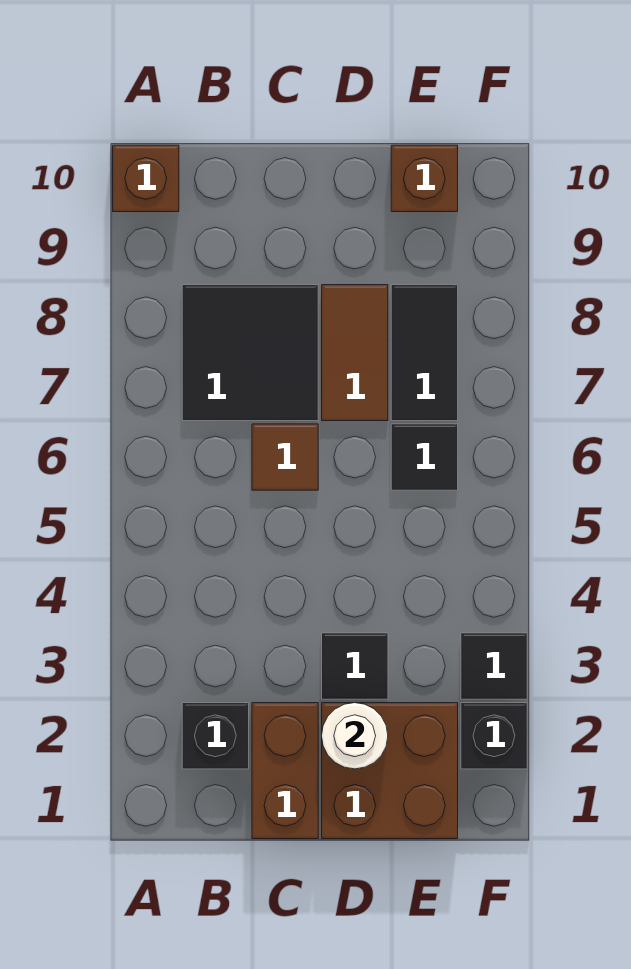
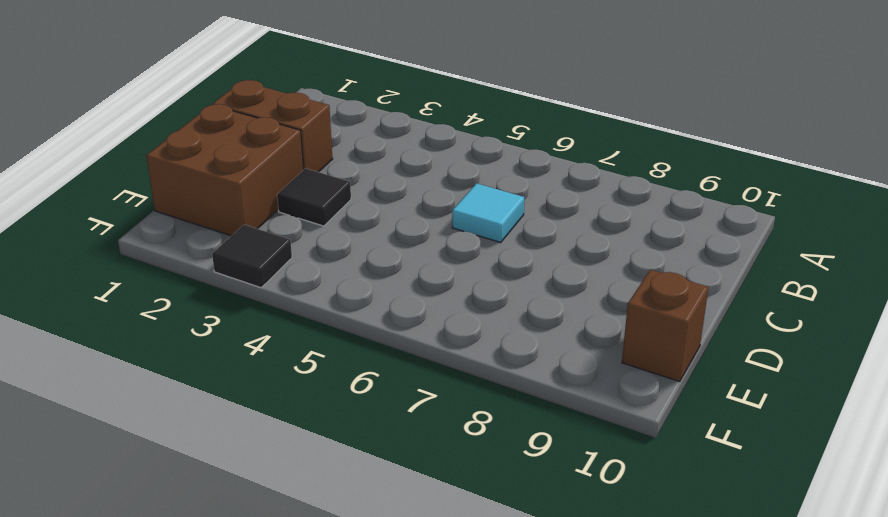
cyan tile C6 level 1 -> brown tile C6 level 1
none -> brown brick A10 level 1
none -> black brick B2 level 1
none -> black tile B7:C8 level 1

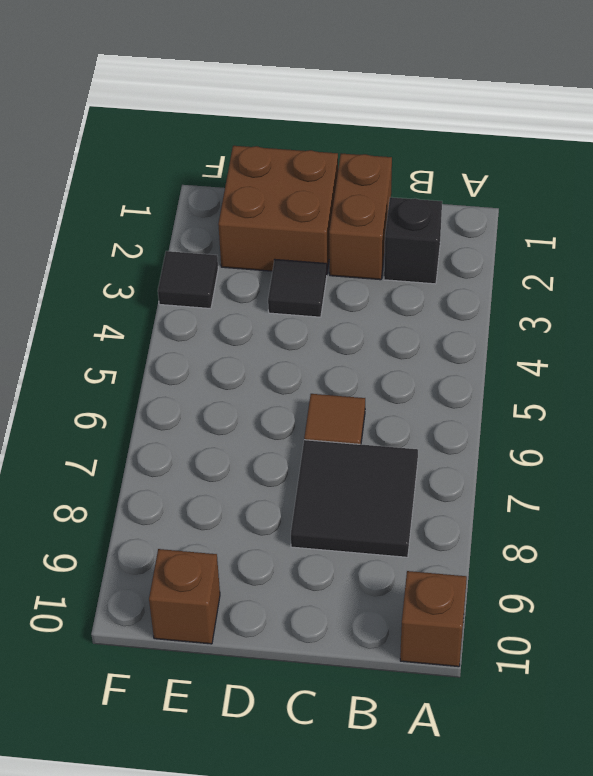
none -> brown tile D7:D8 level 1
none -> black tile E6 level 1
none -> black tile E7:E8 level 1

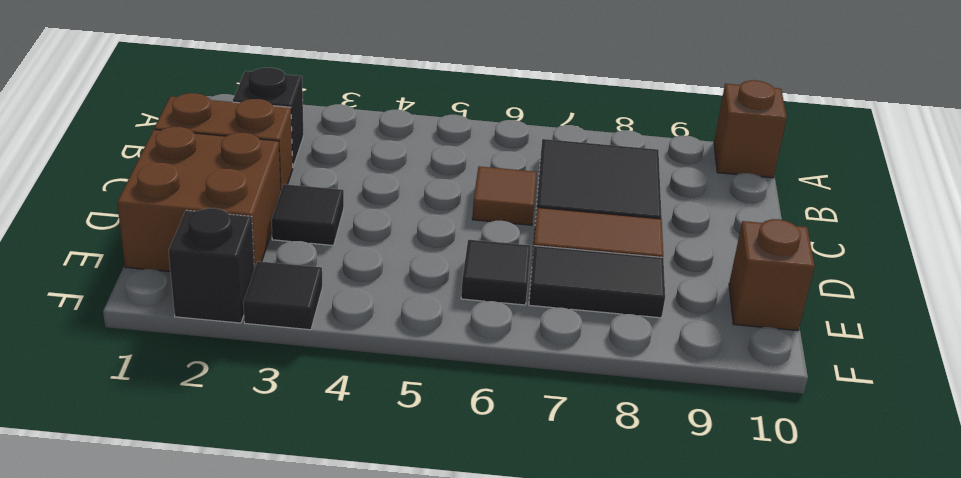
none -> white round brick D2 level 2

